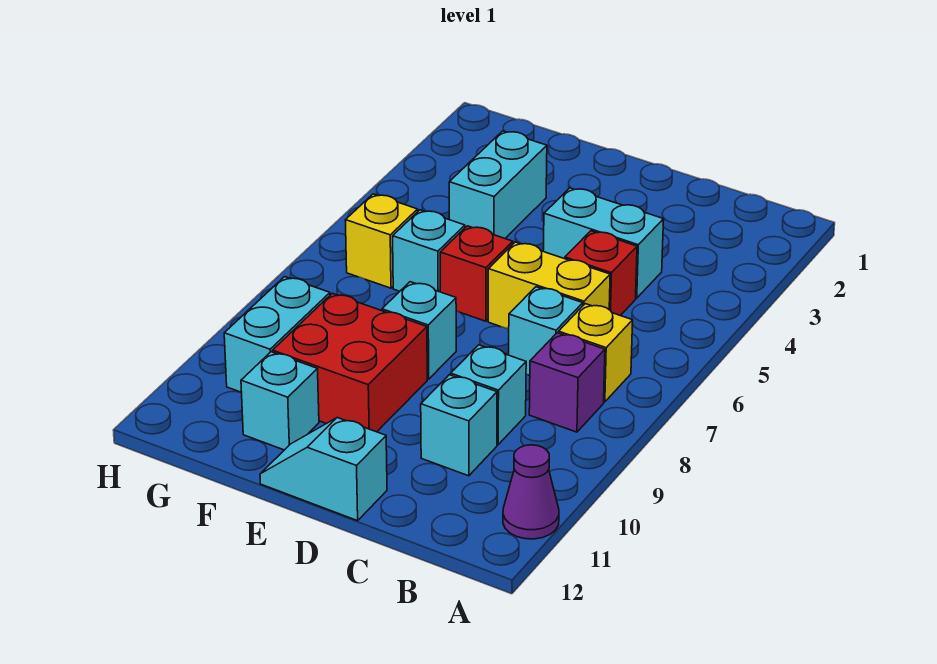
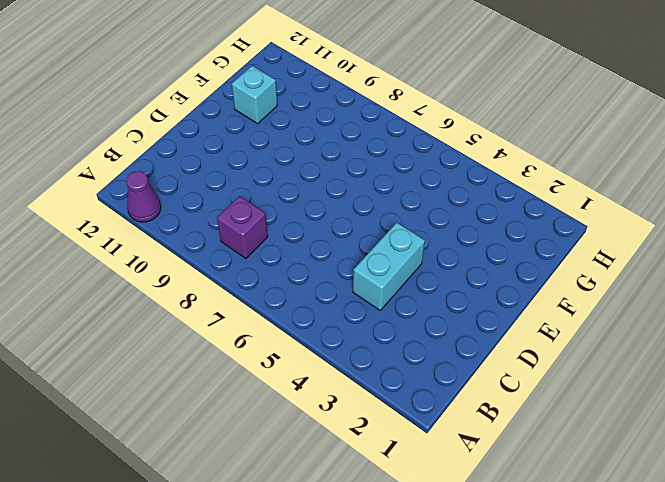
none -> yellow brick B7 level 1
none -> red brick C5 level 1
none -> yellow brick C6:D6 level 1

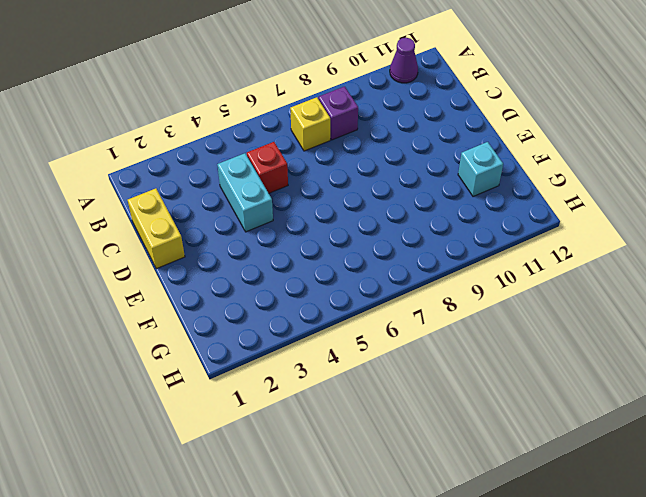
yellow brick C1:D1 level 1 -> yellow brick C6:D6 level 1
none -> cyan brick C7 level 1
none -> cyan brick C9 level 1
none -> cyan brick C10 level 1

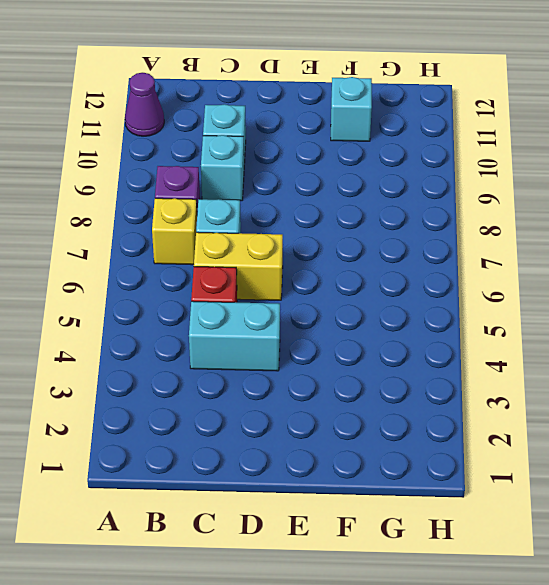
none -> cyan slope D12:E12 level 1 top D
none -> red brick E6 level 1
none -> cyan brick E8 level 1

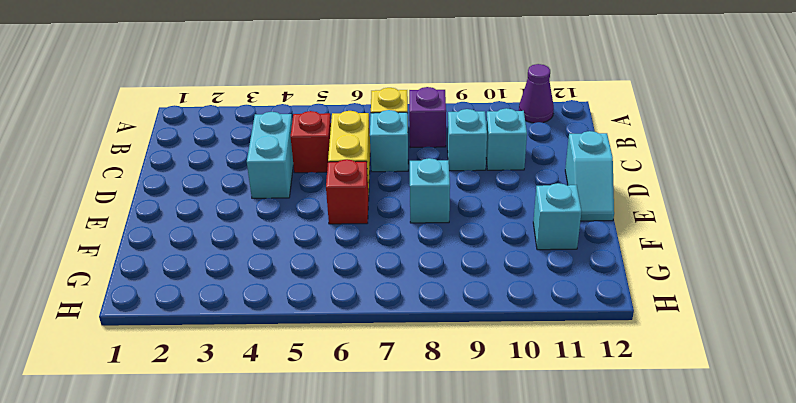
none -> red brick E9:F10 level 1
none -> cyan brick F3:F4 level 1
none -> cyan brick F6 level 1

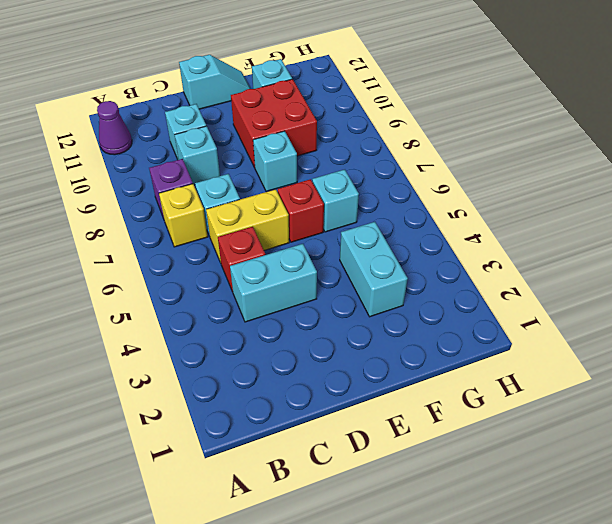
none -> yellow brick G6 level 1
none -> cyan brick G9:G10 level 1

